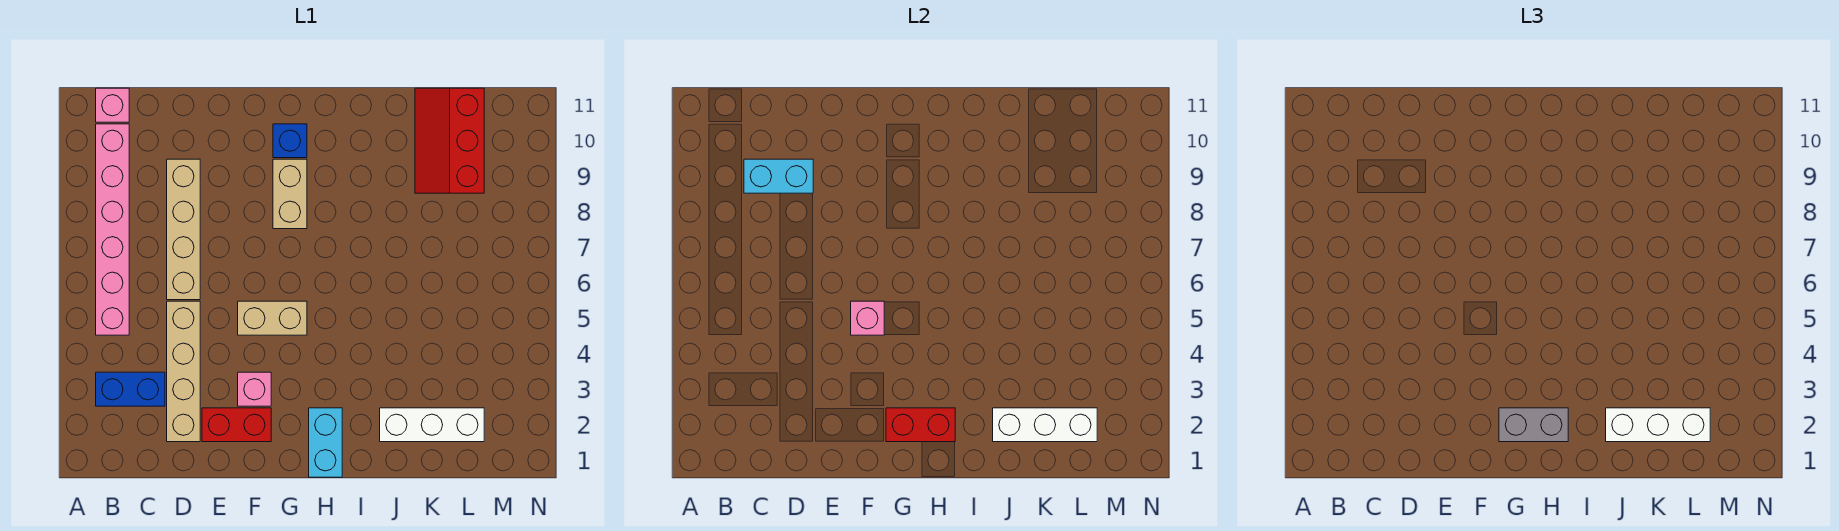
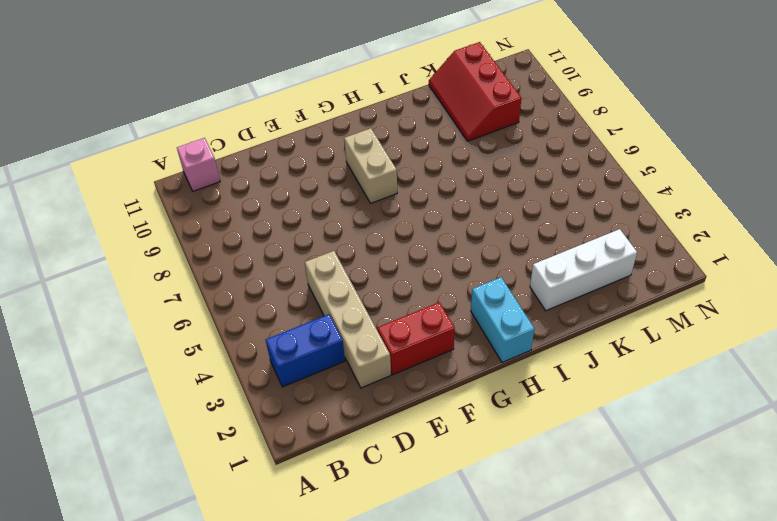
none -> pink brick B5:B10 level 1
none -> tan brick D6:D9 level 1
none -> pink brick F3 level 1

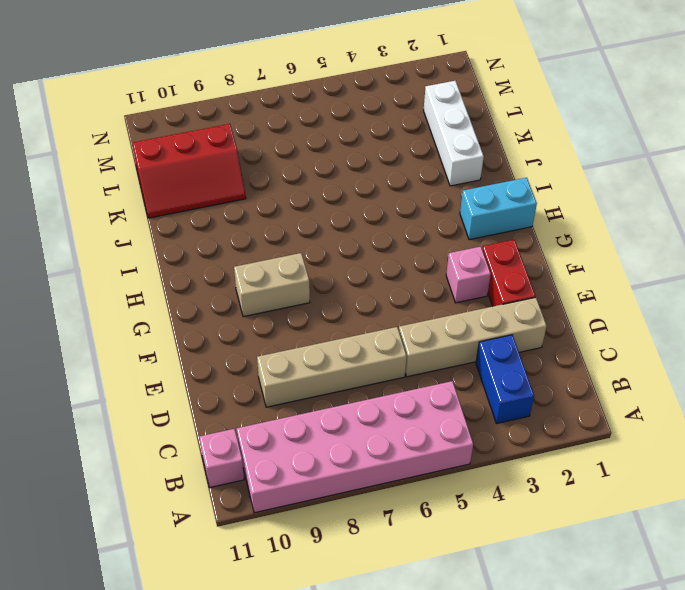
pink brick A5:B10 level 1 -> pink brick B5:B10 level 1
none -> tan brick F5:G5 level 1
none -> blue brick G10 level 1
none -> cyan brick C9:D9 level 2

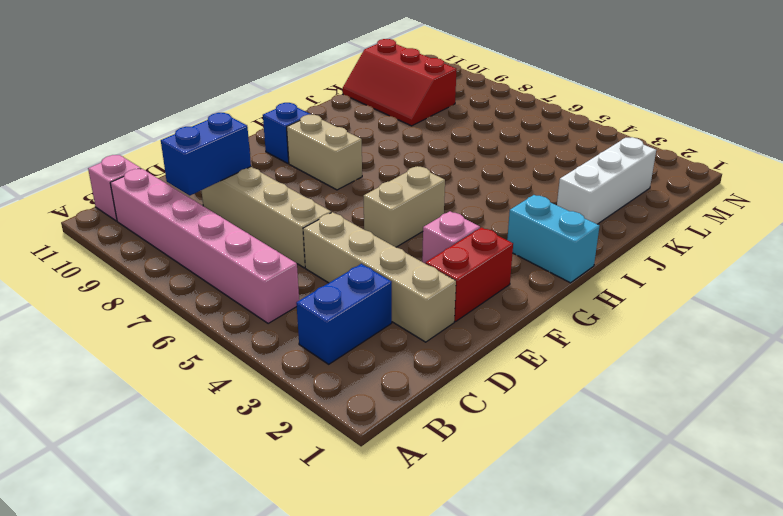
blue brick C9:D9 level 2 -> cyan brick C9:D9 level 2
none -> pink brick F5 level 2
none -> red brick G2:H2 level 2
none -> white brick J2:L2 level 2

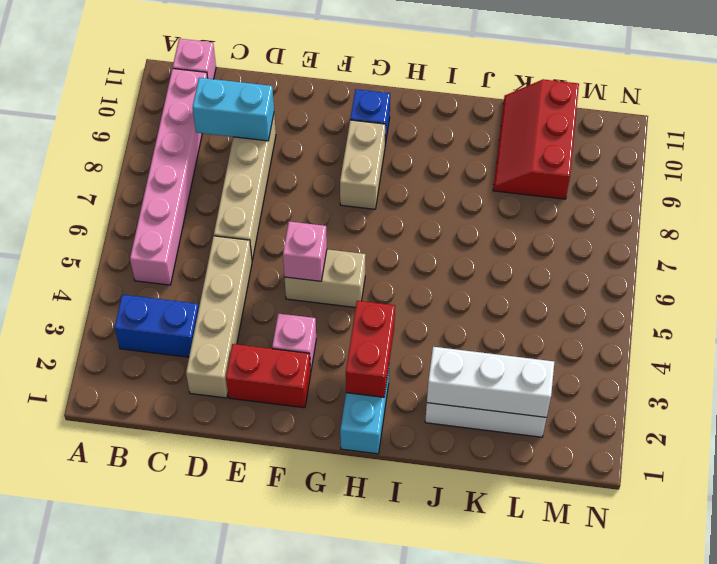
red brick H2:H3 level 2 -> red brick G2:H2 level 2
none -> grey brick G2:H2 level 3
none -> white brick J2:L2 level 3

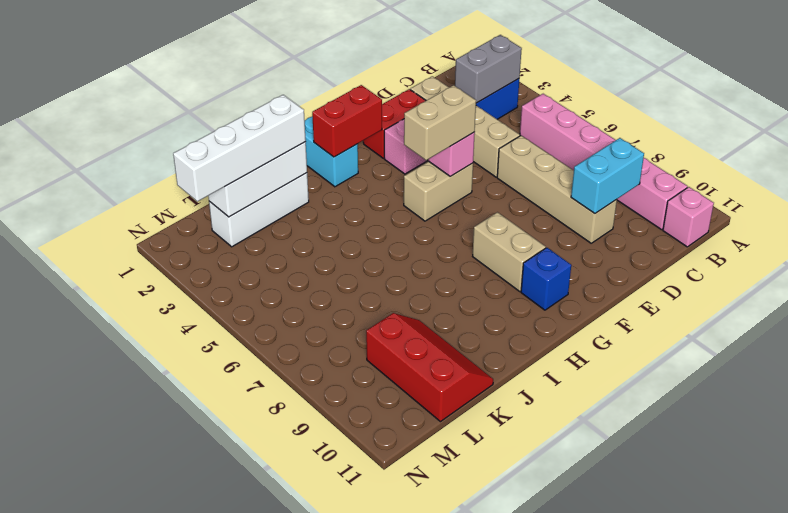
grey brick B3:C3 level 2 -> grey brick G2:H2 level 3
tan brick F5:G5 level 3 -> none
white brick J2:M2 level 3 -> white brick J2:L2 level 3

